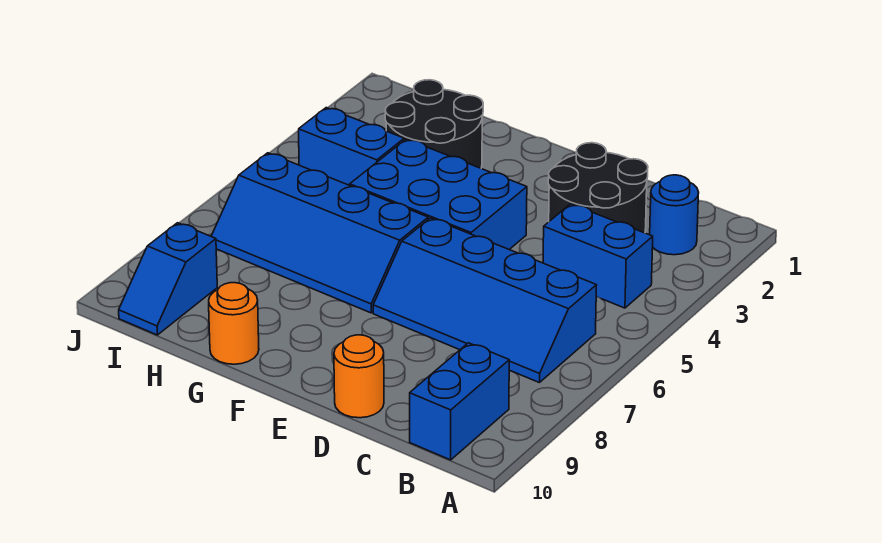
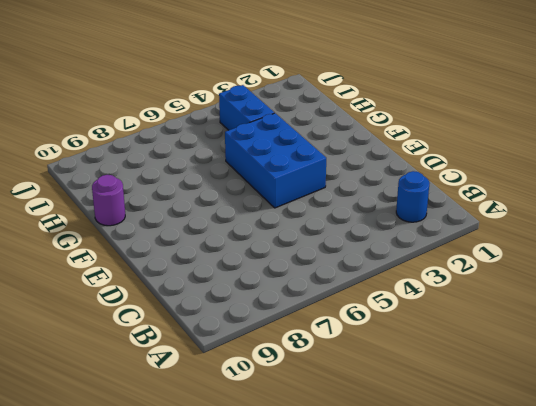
purple round brick G10 level 1 -> orange round brick G10 level 1
none -> blue brick B4:C4 level 1
none -> blue slope B6:E7 level 1 top 6
none -> blue brick B9:B10 level 1

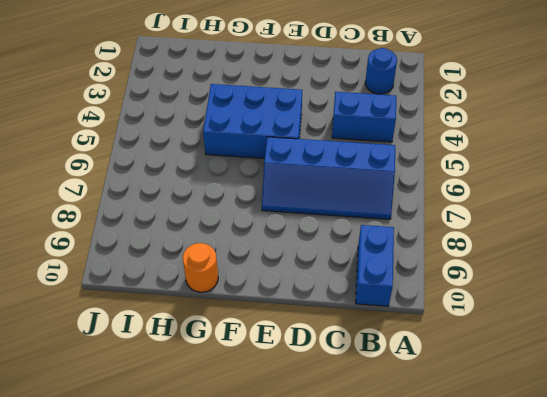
none -> black round brick C2:D3 level 1
none -> orange round brick D10 level 1
none -> blue slope F6:I7 level 1 top 6

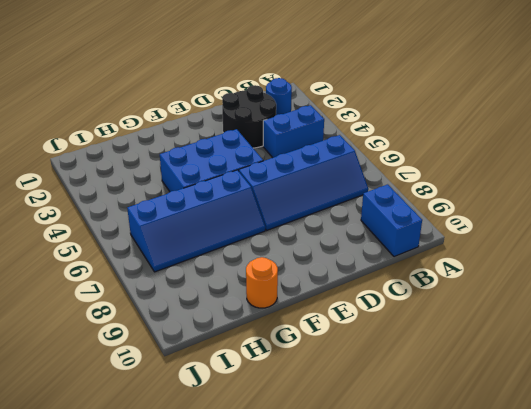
none -> orange round brick D10 level 1
none -> black round brick G2:H3 level 1
none -> blue brick H4:I4 level 1

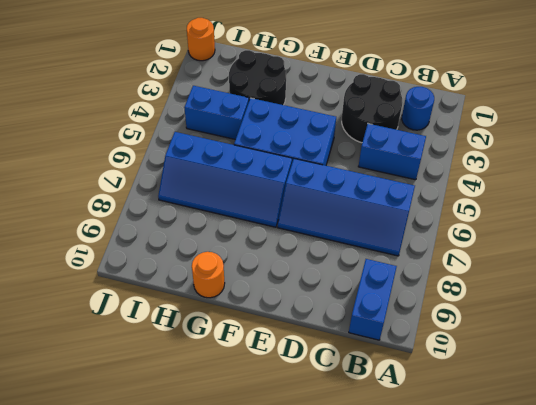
orange round brick J1 level 1 -> orange round brick D10 level 1
none -> blue slope I9:I10 level 1 top 9

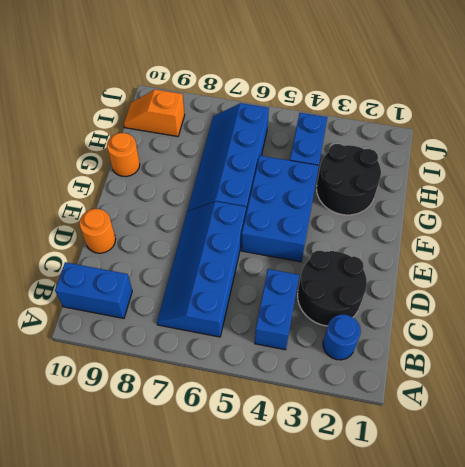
orange slope I9:I10 level 1 top 9 -> blue slope I9:I10 level 1 top 9

